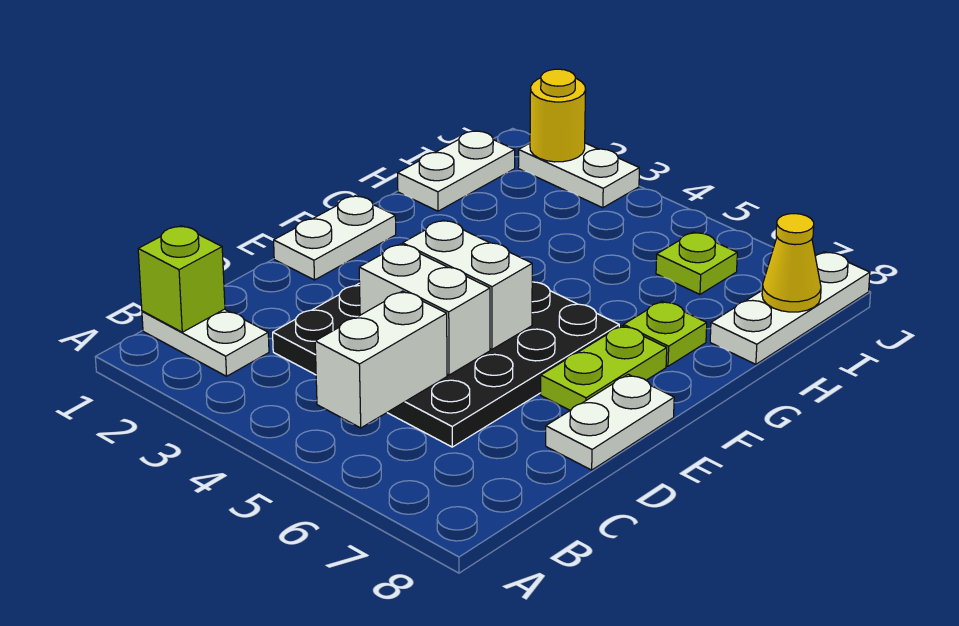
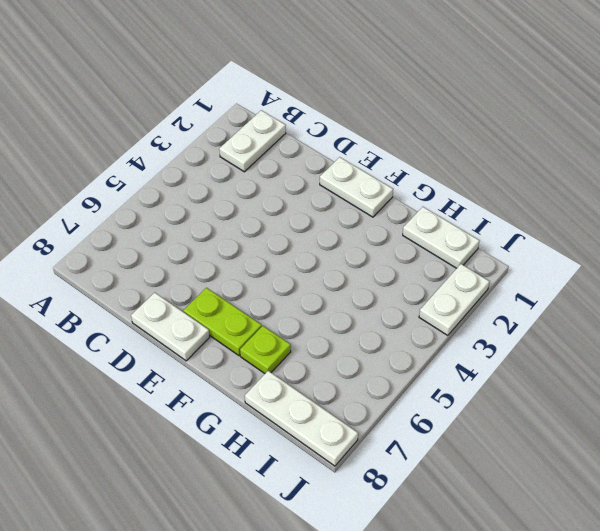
none -> black plate C3:F6 level 1
none -> lime plate I6 level 1
none -> lime brick B1 level 2

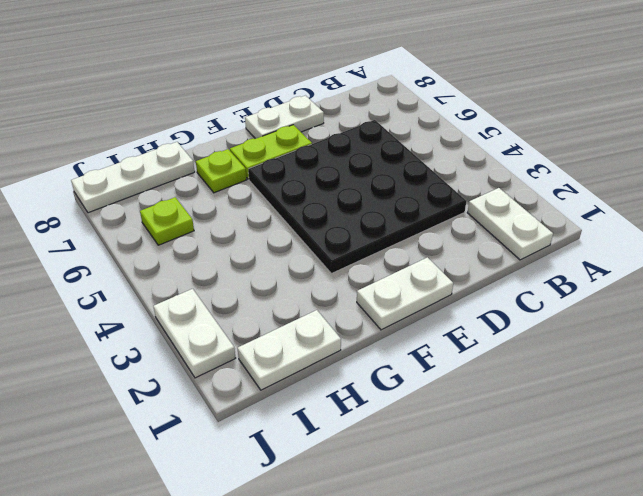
none -> lime brick B1 level 2
none -> white brick B5:C5 level 2
none -> white brick D4:D5 level 2

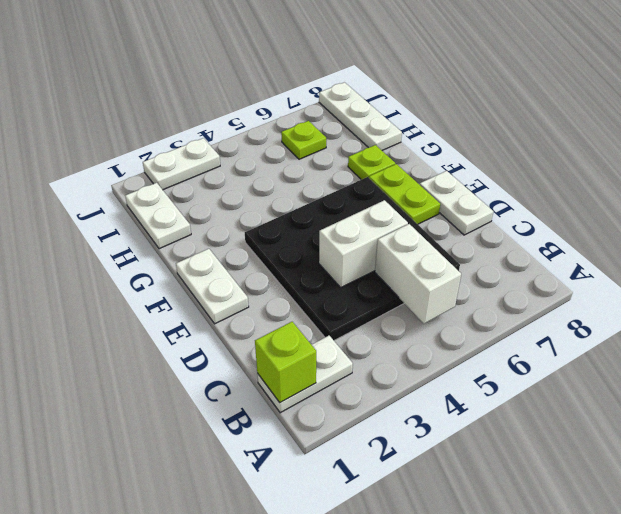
none -> white brick E4:E5 level 2
none -> yellow cone I8 level 2
none -> yellow round brick J2 level 2

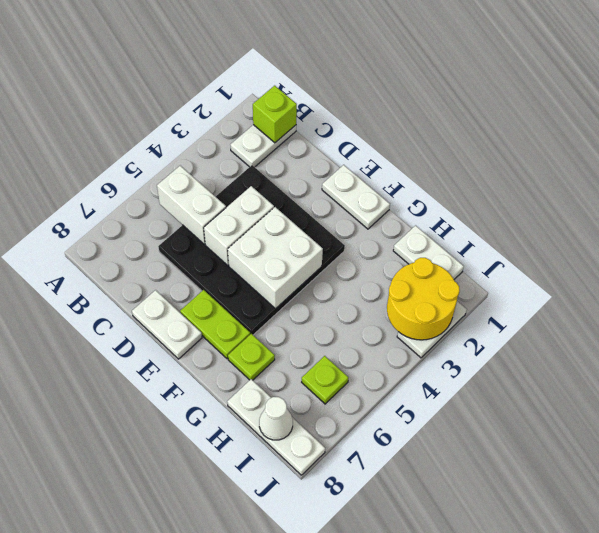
white brick E4:F5 level 2 -> white brick E4:E5 level 2
yellow round brick I2:J3 level 2 -> yellow round brick J2 level 2
white cone I8 level 2 -> yellow cone I8 level 2

